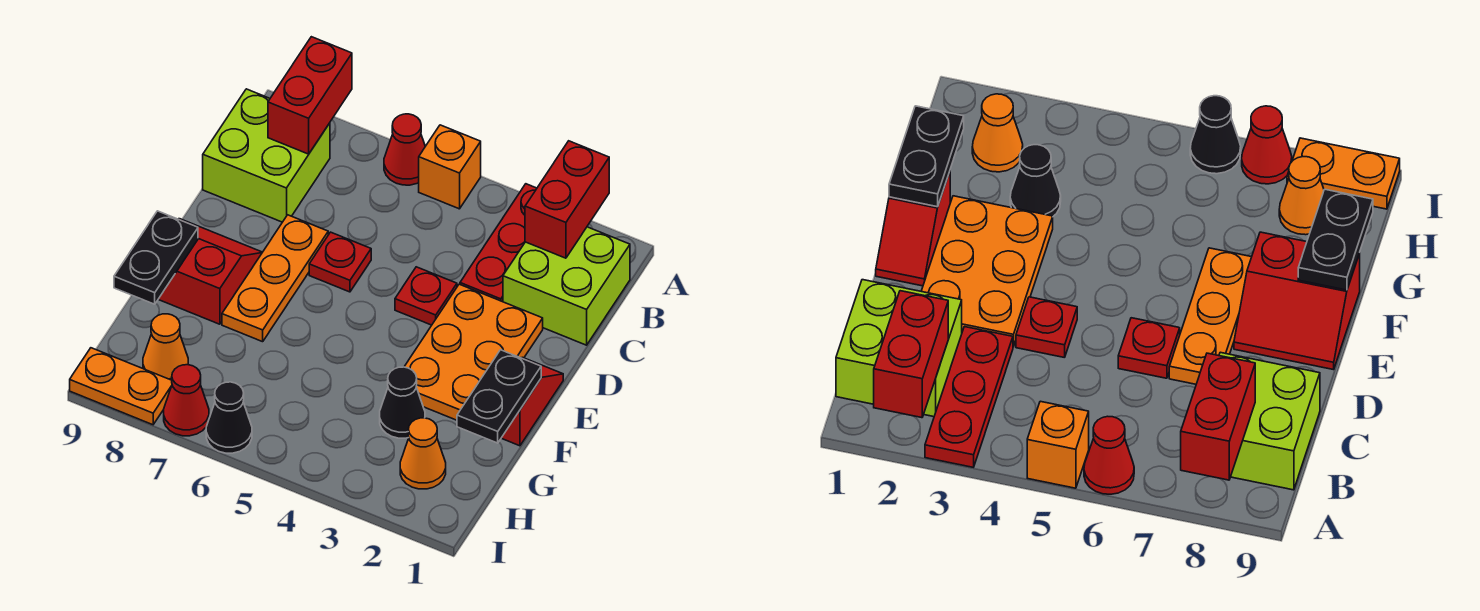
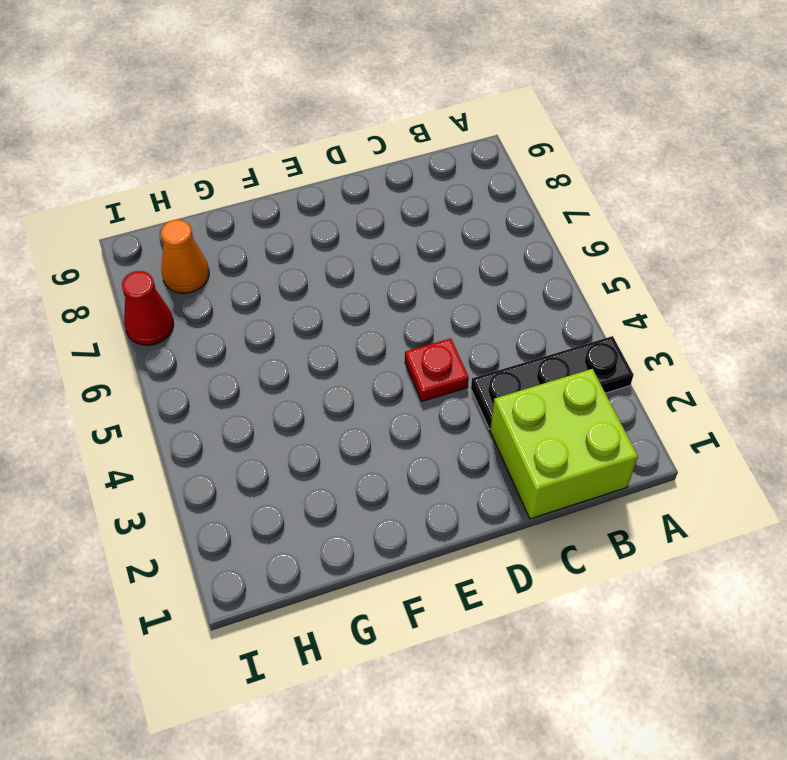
black plate A3:C3 level 1 -> red plate A3:C3 level 1
none -> orange brick A5 level 1
none -> red cone A6 level 1
none -> lime brick B8:C9 level 1

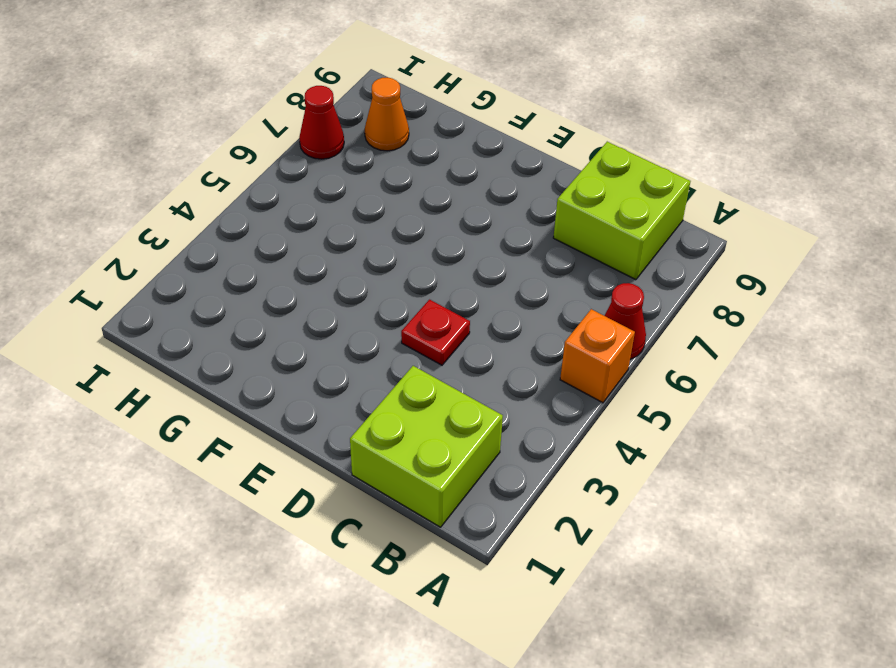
none -> red plate A3:C3 level 1
none -> orange plate D2:F3 level 1
none -> red plate D6 level 1

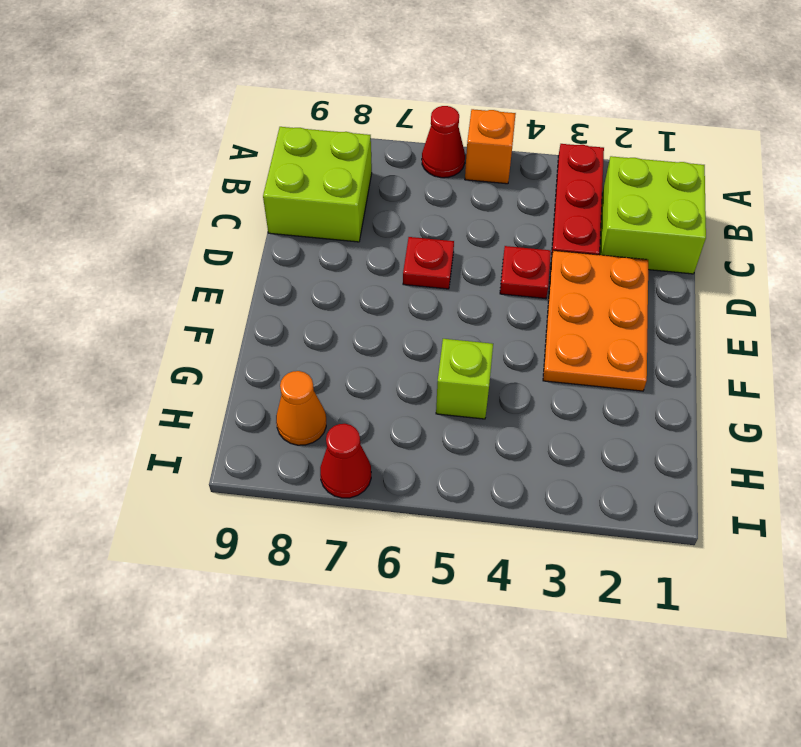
lime brick G5 level 1 -> none
none -> orange plate D7:F7 level 1
none -> red slope E1:F1 level 1 top F
none -> red slope E8:F9 level 1 top F

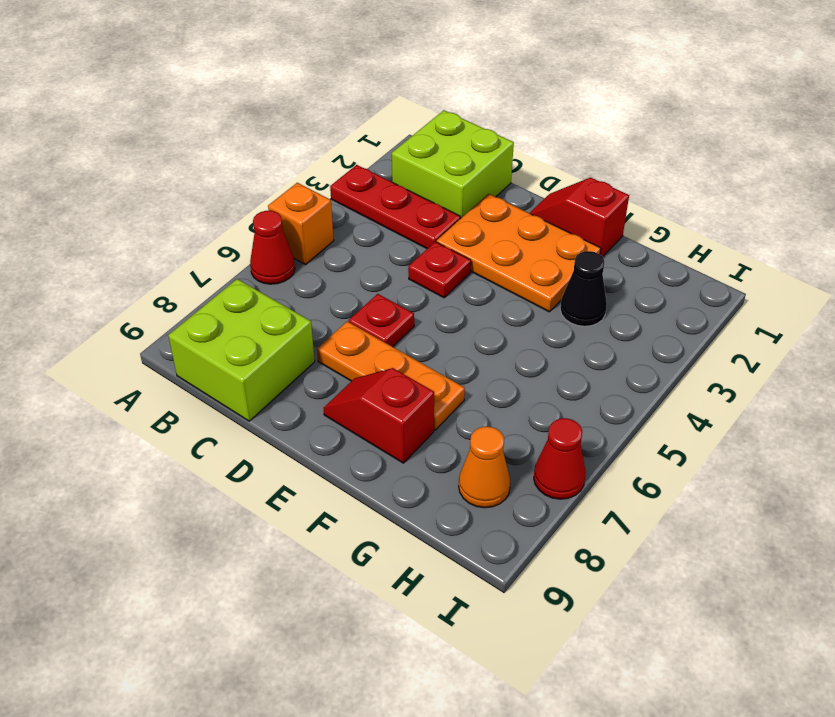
red slope E8:F8 level 1 top F -> red slope E8:F9 level 1 top F
none -> orange cone H2 level 1
none -> black cone I6 level 1
none -> orange plate I8:I9 level 1

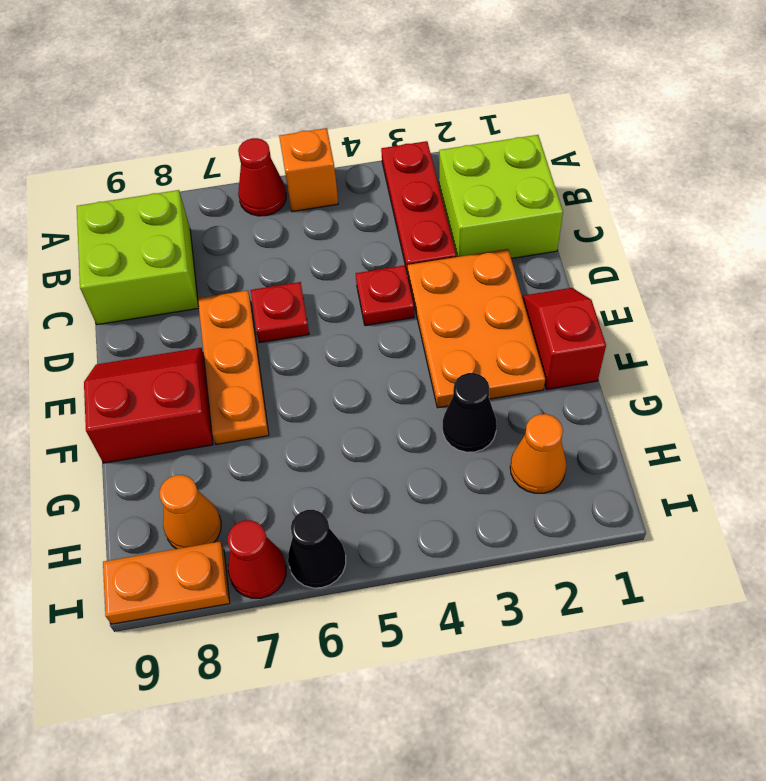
none -> red brick A2:B2 level 2
none -> red brick A8:B8 level 2
none -> black plate F1:G1 level 2

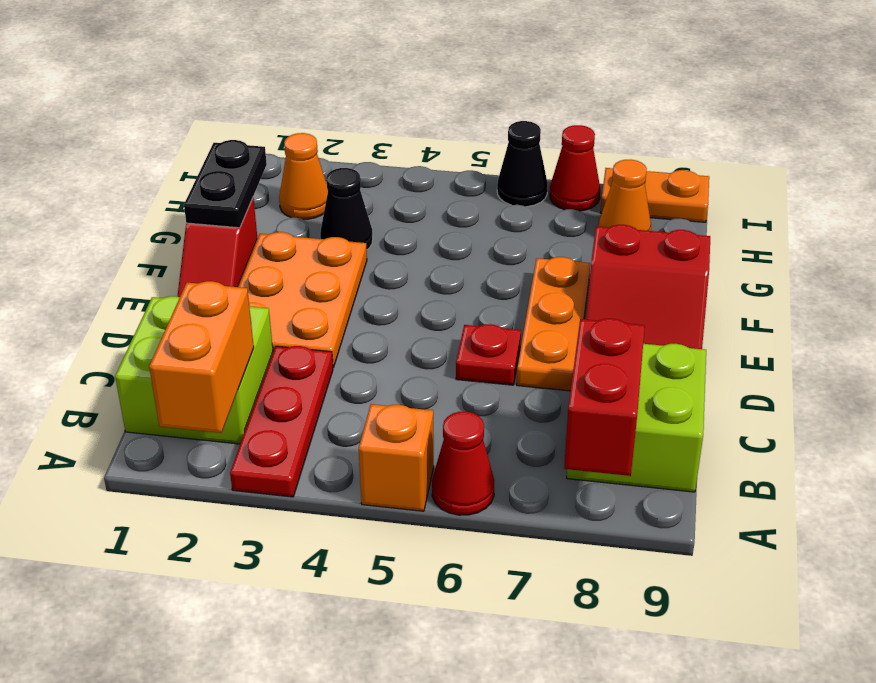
orange brick A2:B2 level 2 -> red brick A2:B2 level 2
none -> red plate D4 level 1
none -> black plate F9:G9 level 2

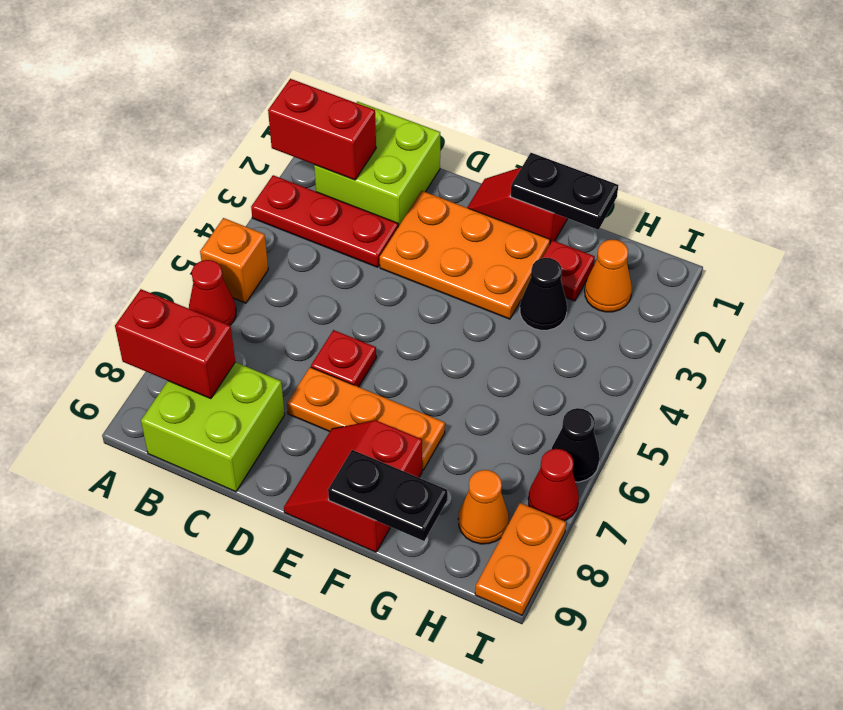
red plate G2 level 1 -> red plate D4 level 1

